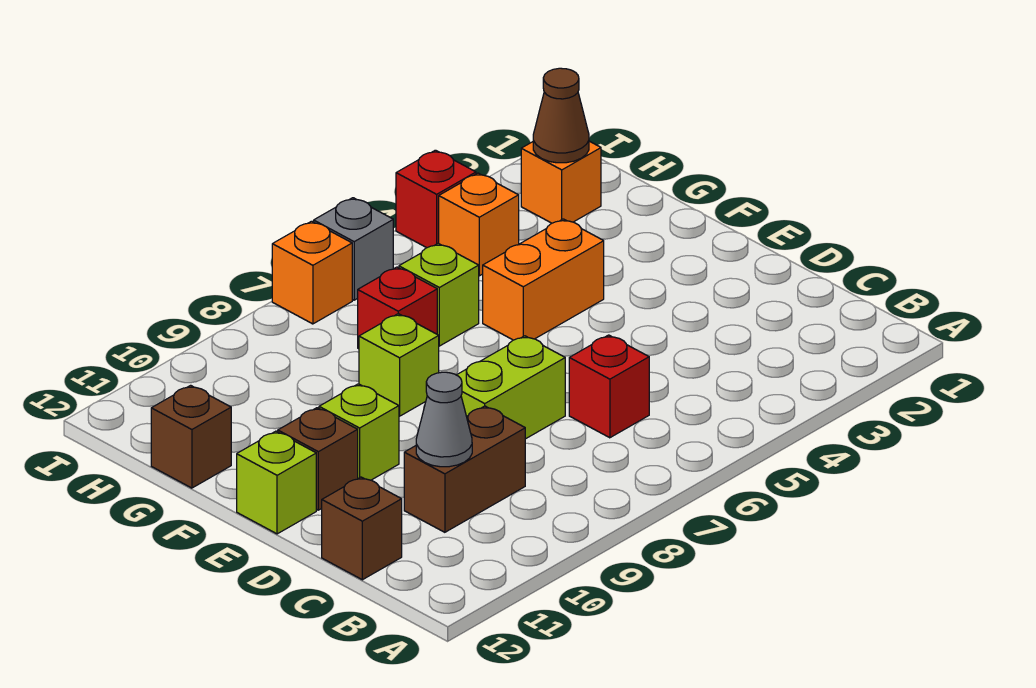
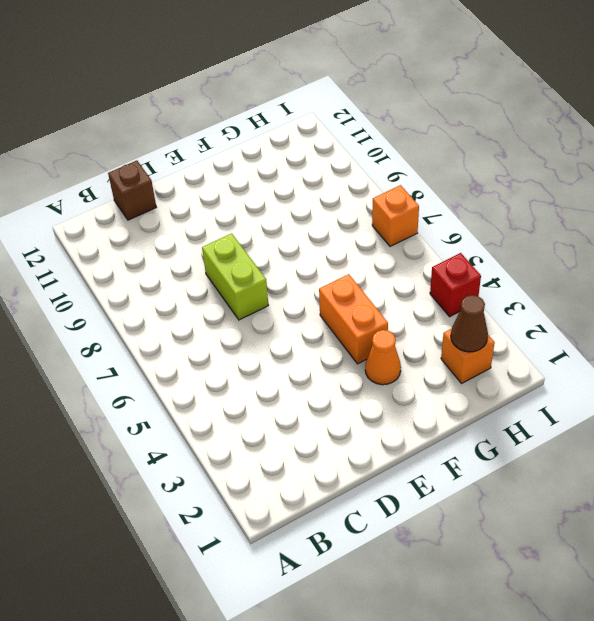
orange cone F3 level 1 -> none
none -> red brick C6 level 1
none -> brown brick C9:C10 level 1
none -> lime brick E10 level 1

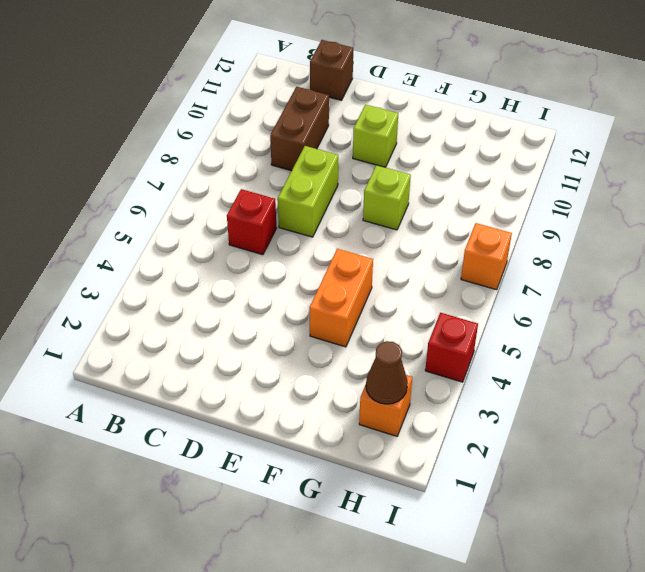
none -> brown brick E11 level 1
none -> lime brick E12 level 1
none -> lime brick G6 level 1

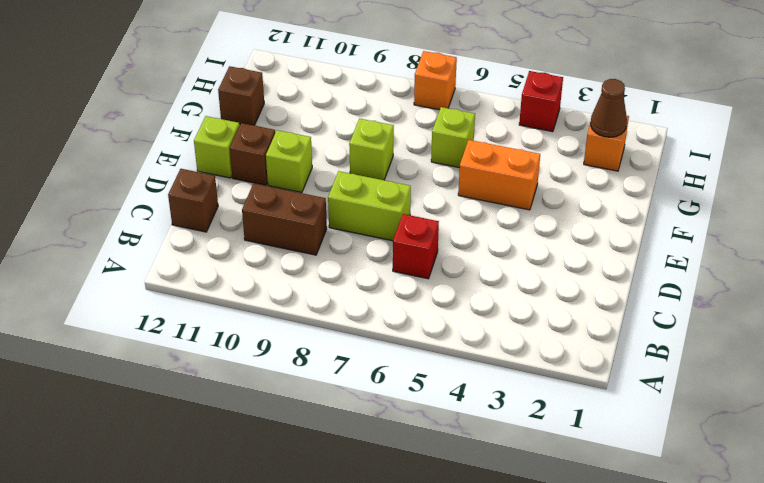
none -> red brick G7 level 1
none -> orange brick H4 level 1
none -> grey brick I6 level 1

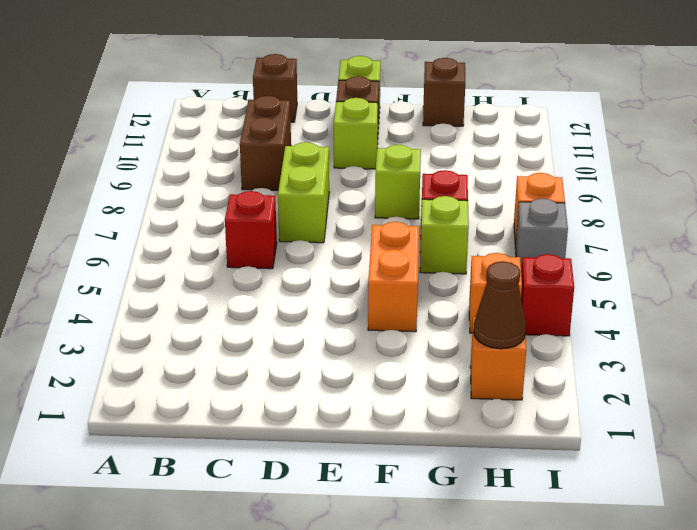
none -> grey cone C10 level 2

